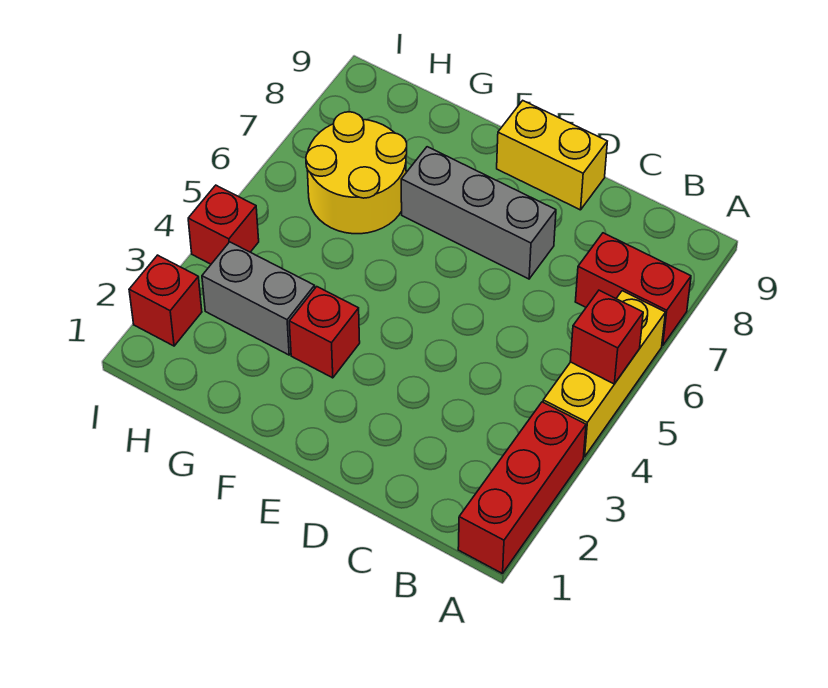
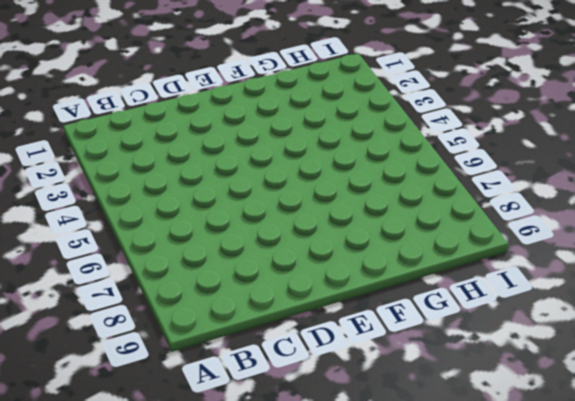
none -> red brick A1:A3 level 1
none -> yellow brick A4:A6 level 1

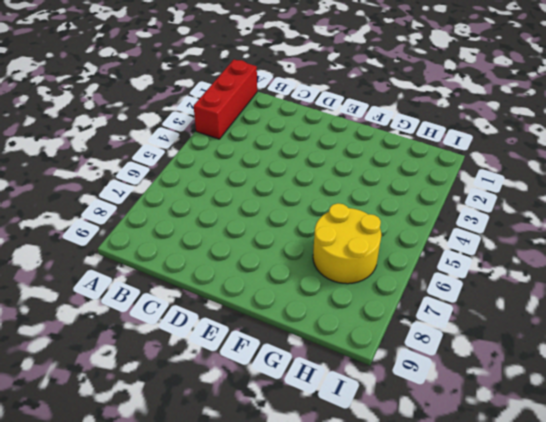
none -> yellow brick A4:A6 level 1
none -> red brick A7:B7 level 1

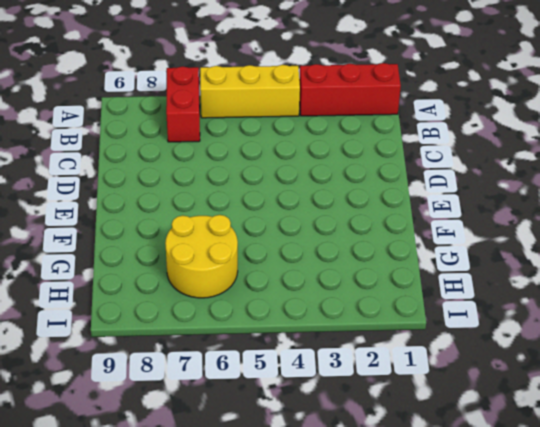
none -> grey brick D7:F7 level 1
none -> yellow brick D9:E9 level 1

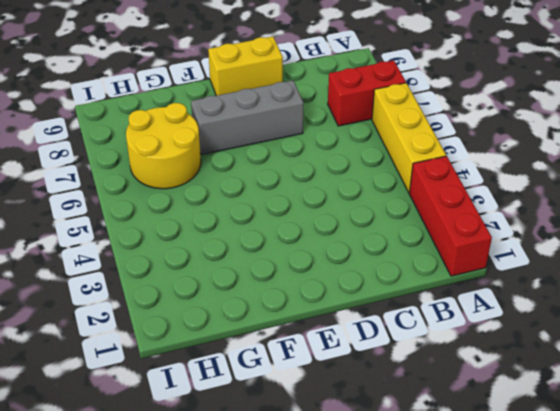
none -> red brick F3 level 1
none -> grey brick G3:H3 level 1

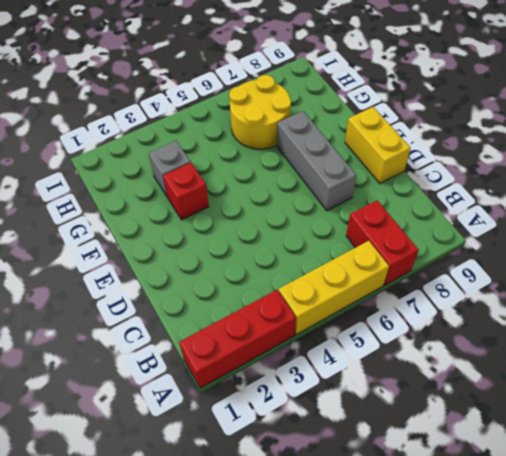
grey brick G3 level 1 -> grey brick G3:H3 level 1
none -> red brick I2 level 1
none -> red brick I4 level 1

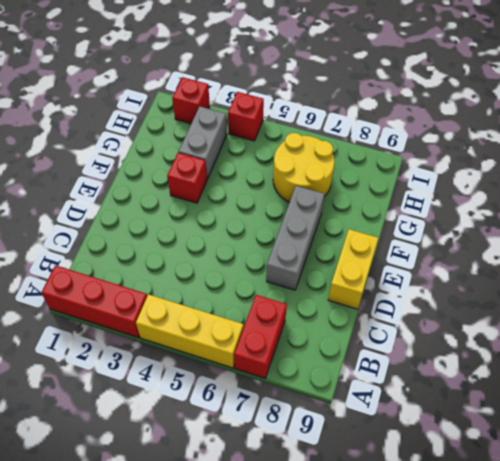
none -> red brick A5 level 2

